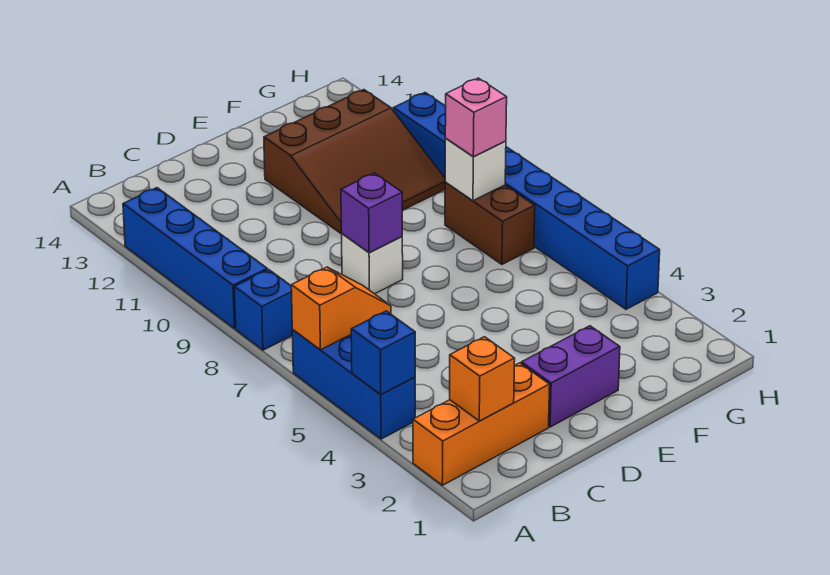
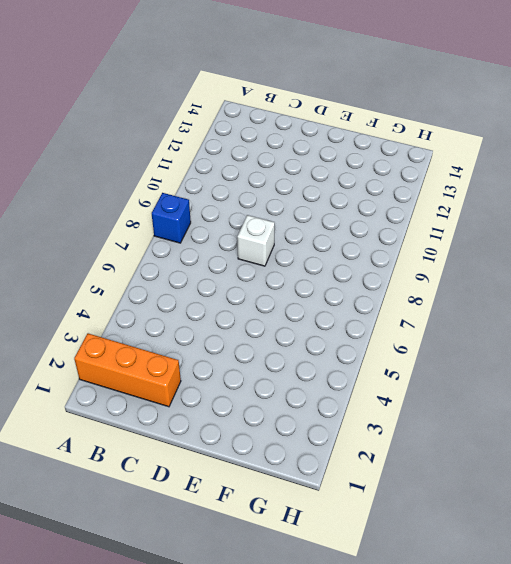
none -> blue brick A4:A6 level 1
none -> blue brick A9:A12 level 1
none -> purple brick D2:E2 level 1

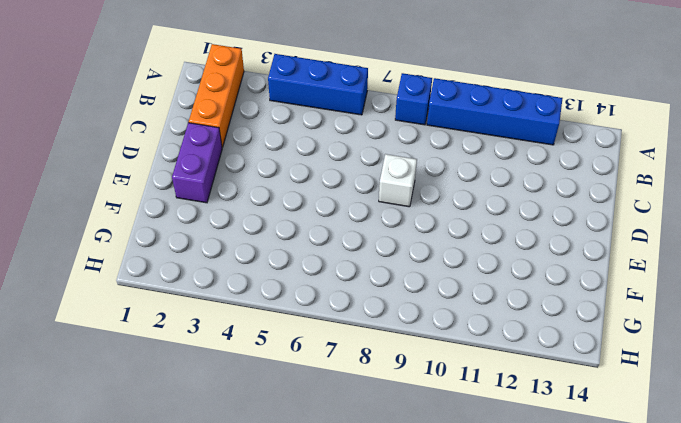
none -> brown slope E10:G12 level 1 top 12
none -> brown brick G7:G8 level 1
none -> blue brick H4:H11 level 1

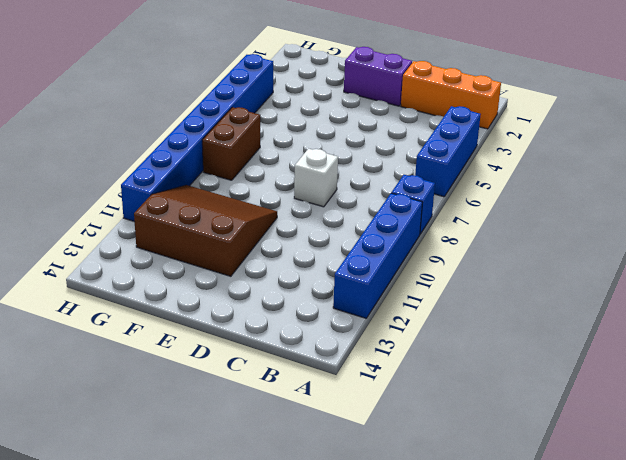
none -> blue brick A4 level 2
none -> orange slope A6:B6 level 2 top A
none -> orange brick B2 level 2

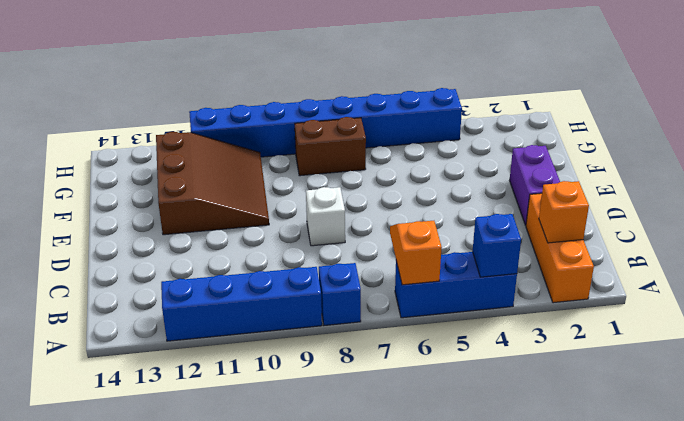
none -> purple brick D8 level 2
none -> white brick G8 level 2
none -> pink brick G8 level 3

